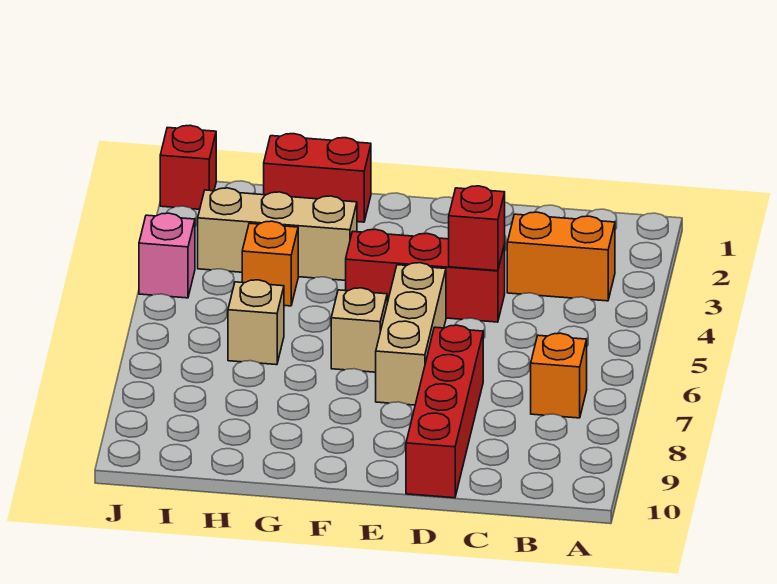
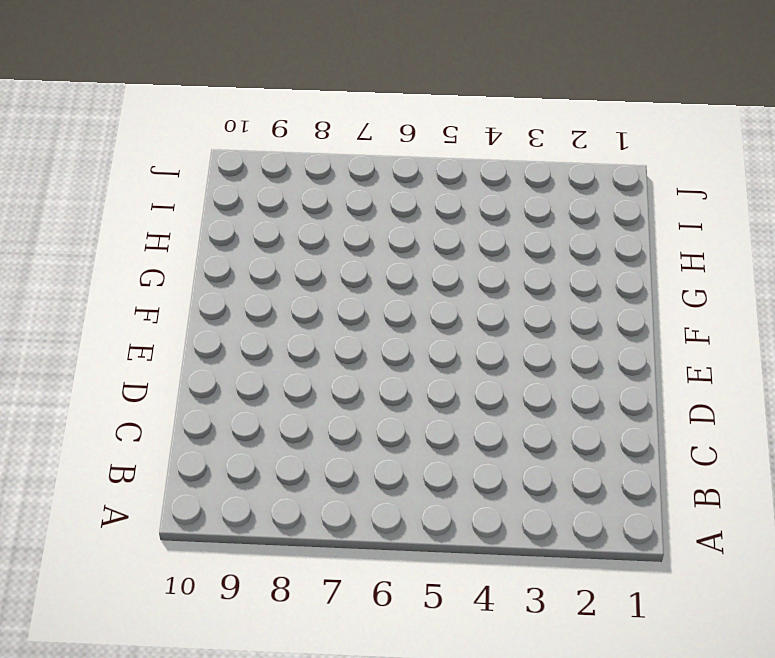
none -> orange brick B3:C3 level 1
none -> orange brick B7 level 1
none -> red brick D4:F4 level 1

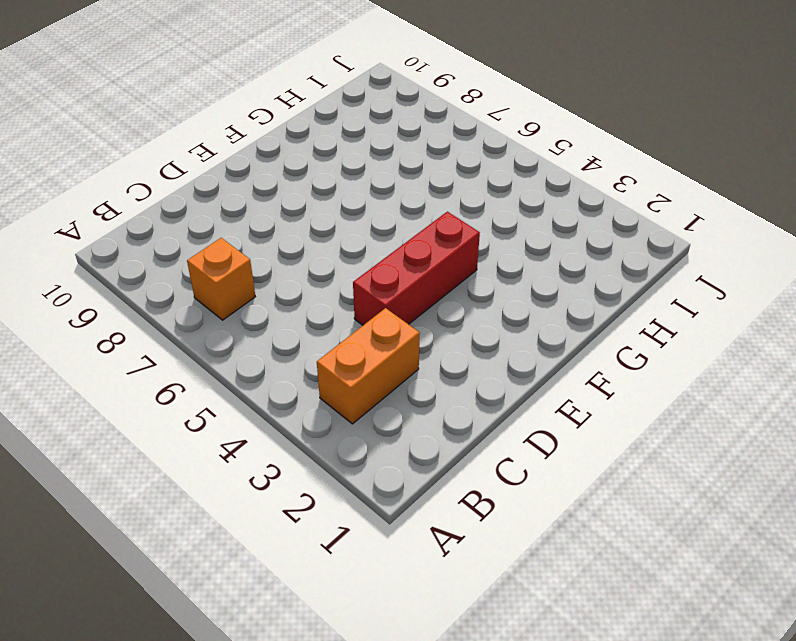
none -> red brick D7:D10 level 1
none -> tan brick E5:E7 level 1
none -> tan brick F6 level 1

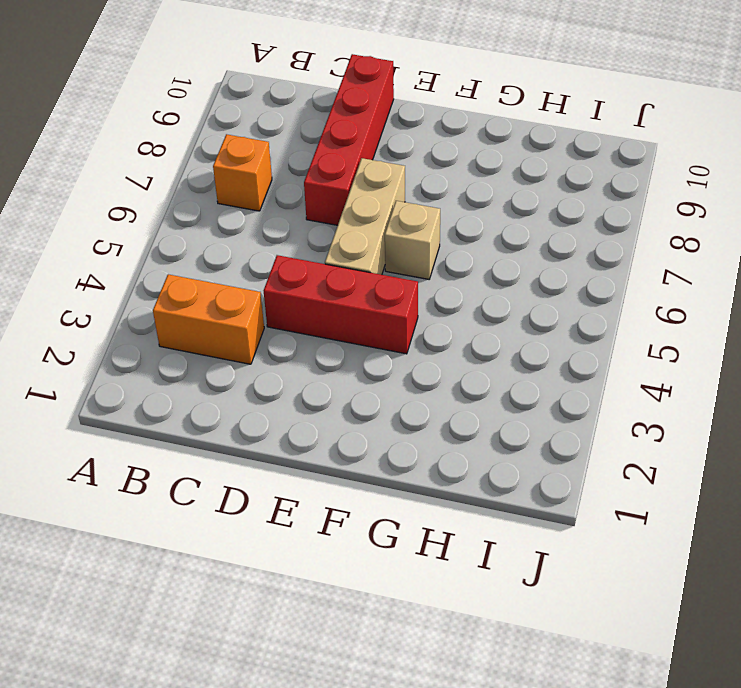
none -> red brick G1:H1 level 1
none -> tan brick G3:I3 level 1
none -> orange brick H4 level 1

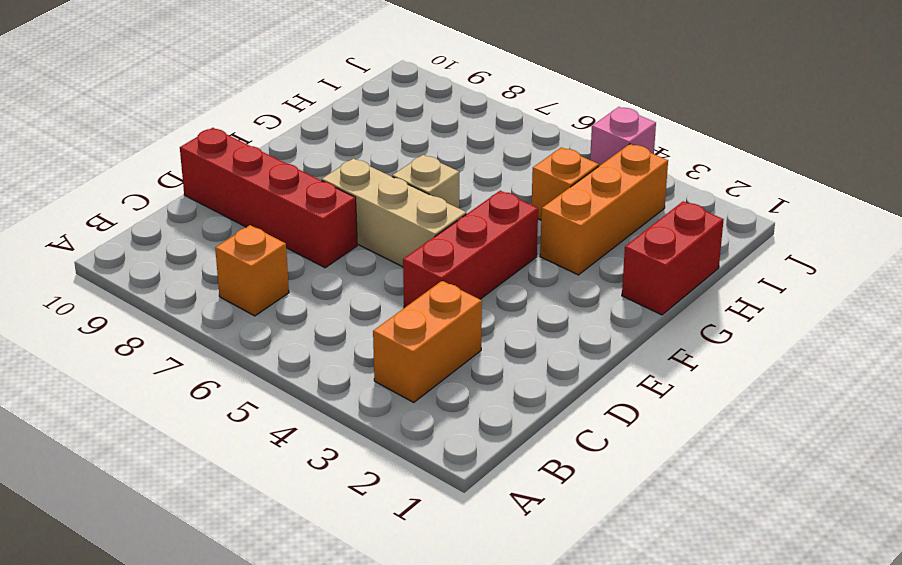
orange brick G3:I3 level 1 -> tan brick G3:I3 level 1
none -> tan brick H6 level 1
none -> red brick J1 level 1
none -> red brick D4 level 2

